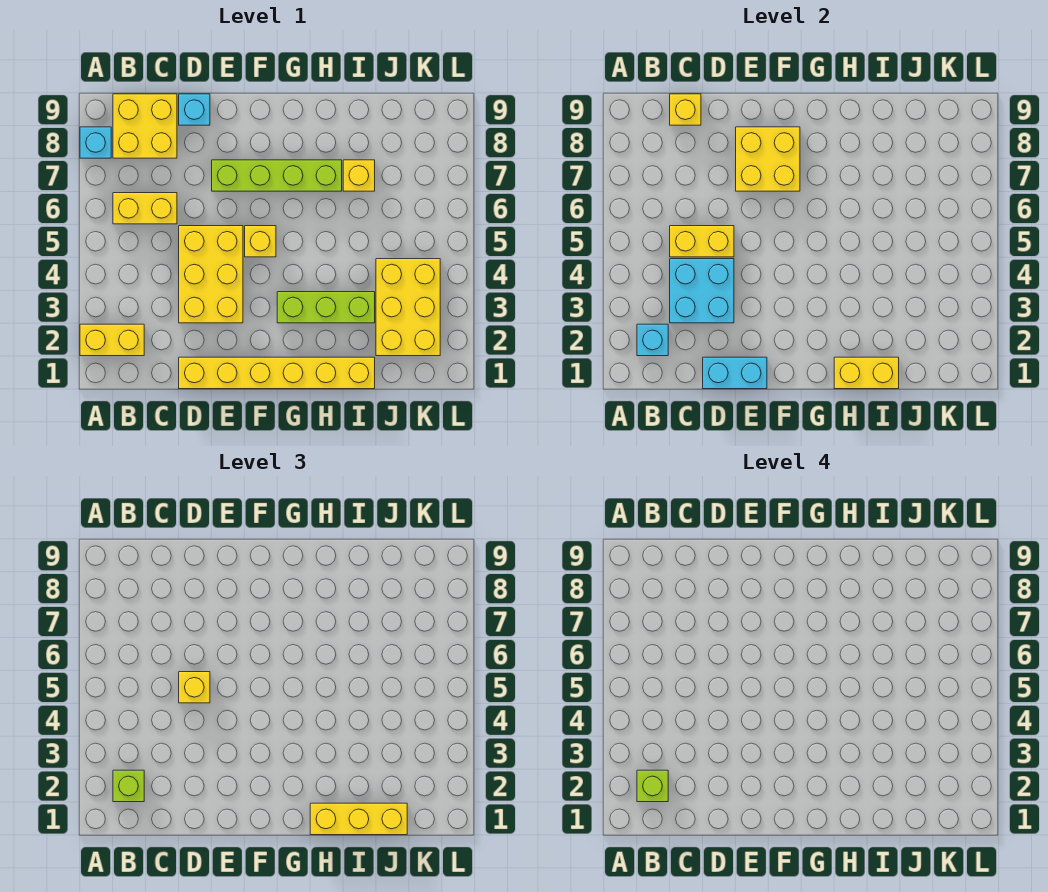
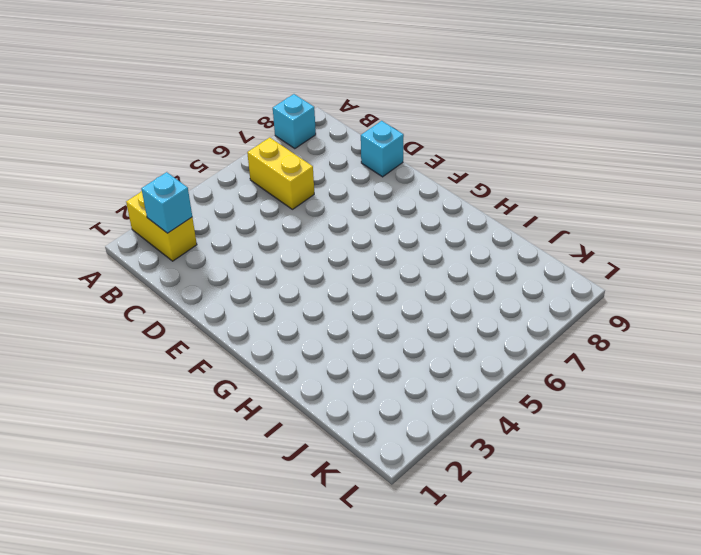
none -> yellow brick B8:C9 level 1
none -> yellow brick D1:I1 level 1
none -> yellow brick D3:E5 level 1

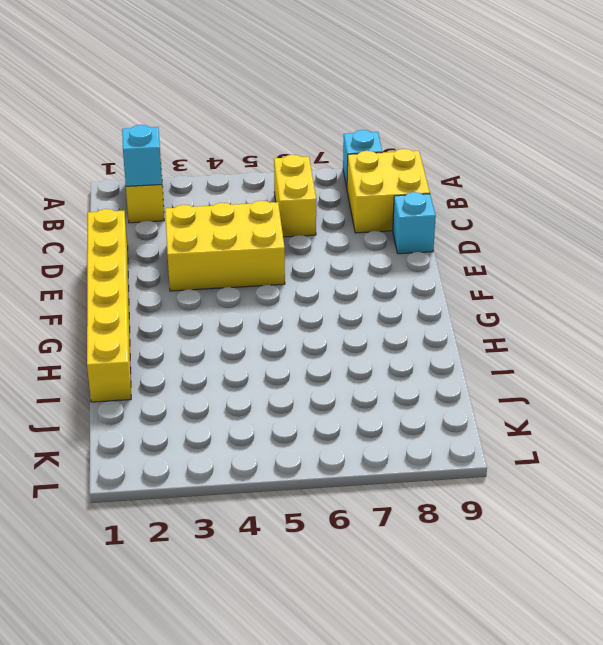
none -> lime brick E7:H7 level 1
none -> yellow brick F5 level 1
none -> lime brick G3:I3 level 1

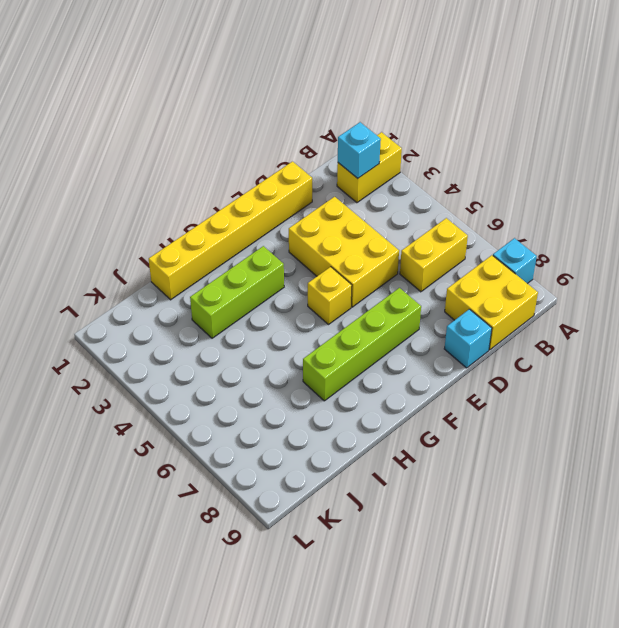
none -> yellow brick I7 level 1
none -> yellow brick J2:K4 level 1
none -> cyan brick C3:D4 level 2

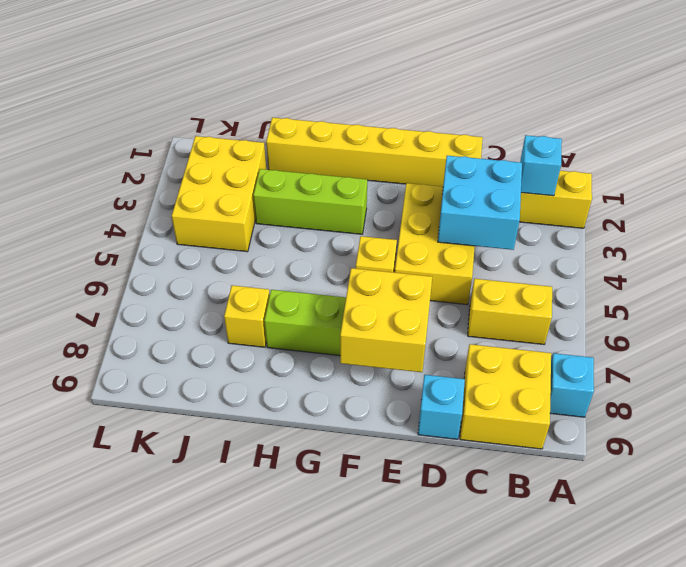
none -> yellow brick C5:D5 level 2
none -> yellow brick C9 level 2
none -> cyan brick D1:E1 level 2

